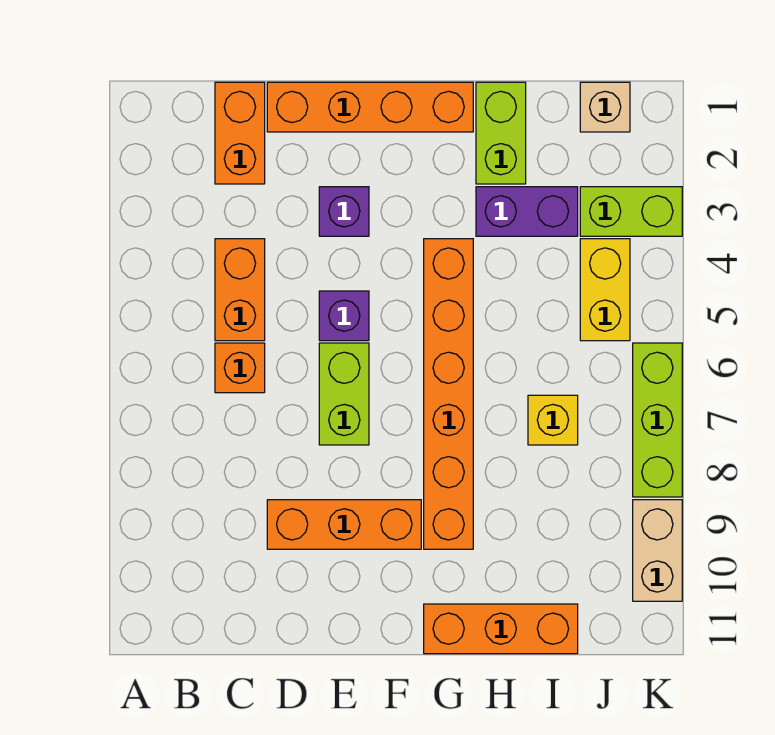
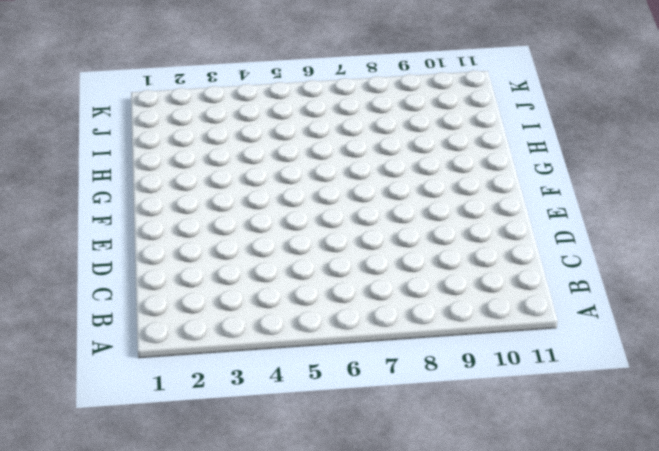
none -> orange brick C1:C2 level 1
none -> orange brick C4:C5 level 1
none -> orange brick C6 level 1

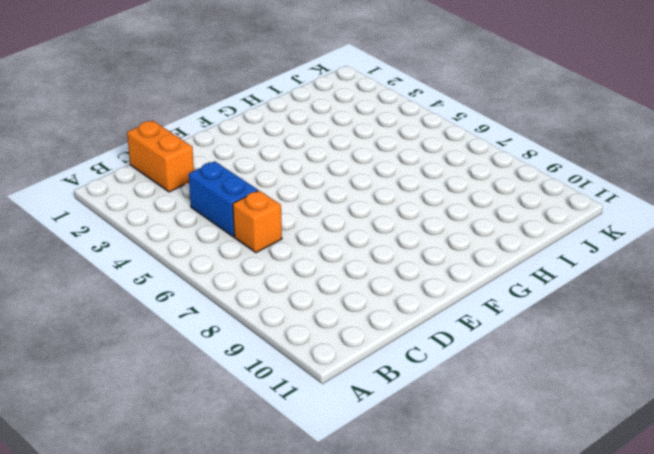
blue brick C4:C5 level 1 -> orange brick C4:C5 level 1
none -> orange brick D1:G1 level 1
none -> orange brick D9:F9 level 1
none -> purple brick E3 level 1

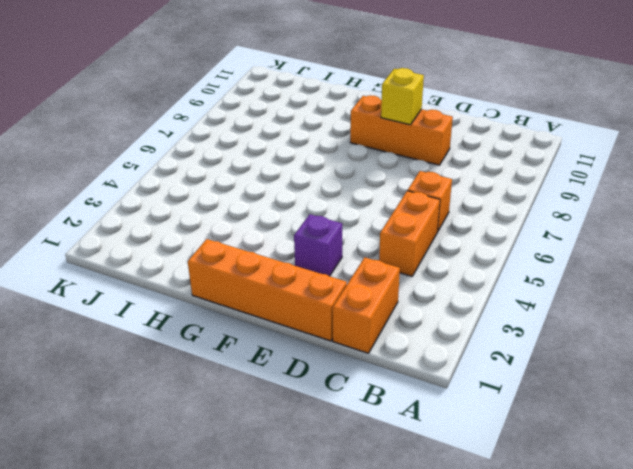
yellow brick E9 level 2 -> yellow brick I7 level 1
none -> purple brick E5 level 1
none -> lime brick E6:E7 level 1
none -> orange brick G4:G9 level 1

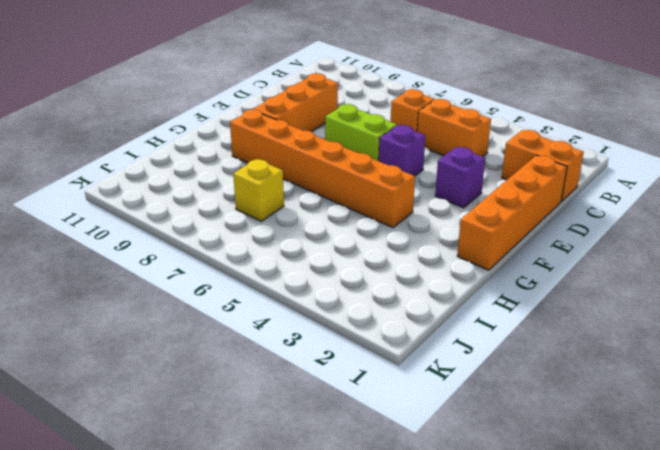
none -> orange brick G11:I11 level 1
none -> lime brick H1:H2 level 1
none -> purple brick H3:I3 level 1

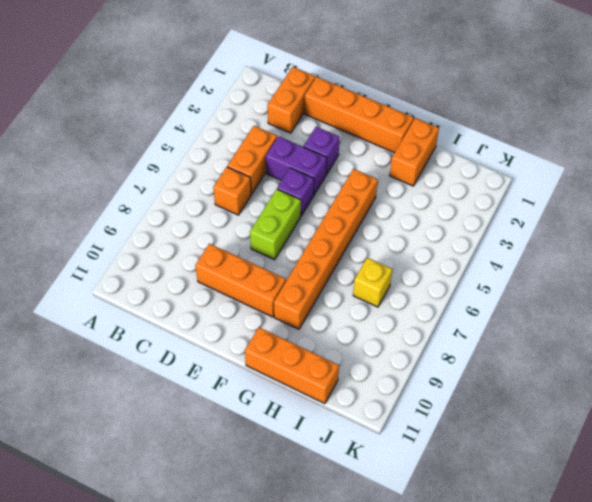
purple brick D4:E4 level 1 -> purple brick H3:I3 level 1
orange brick H1:H2 level 1 -> lime brick H1:H2 level 1
none -> tan brick J1 level 1
none -> lime brick J3:K3 level 1
none -> yellow brick J4:J5 level 1

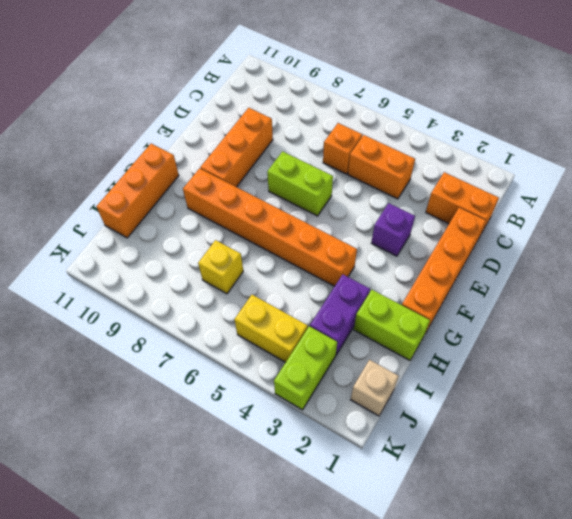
none -> purple brick E5 level 1
none -> lime brick K6:K8 level 1
none -> tan brick K9:K10 level 1

